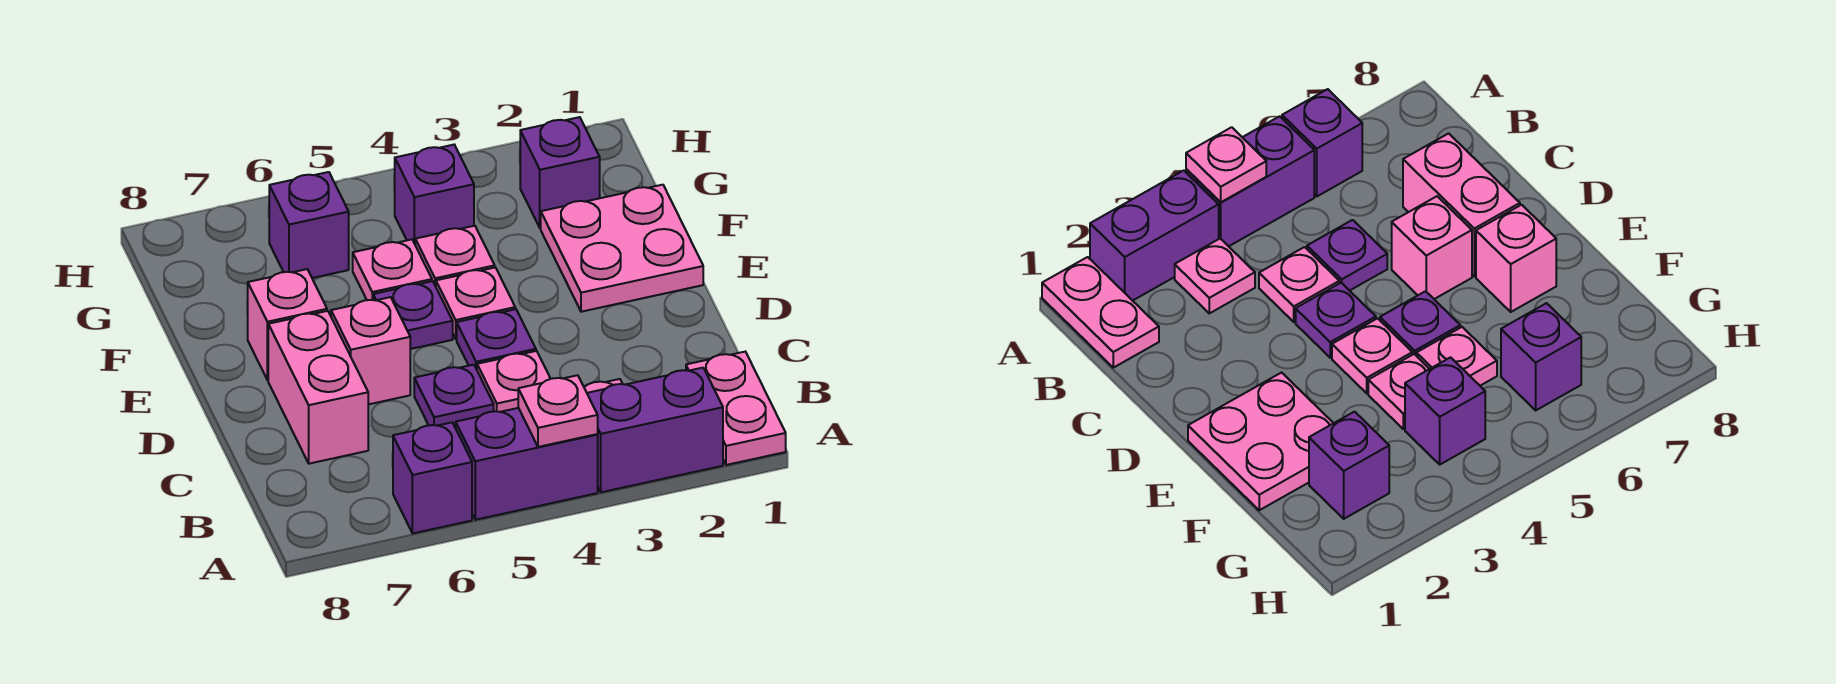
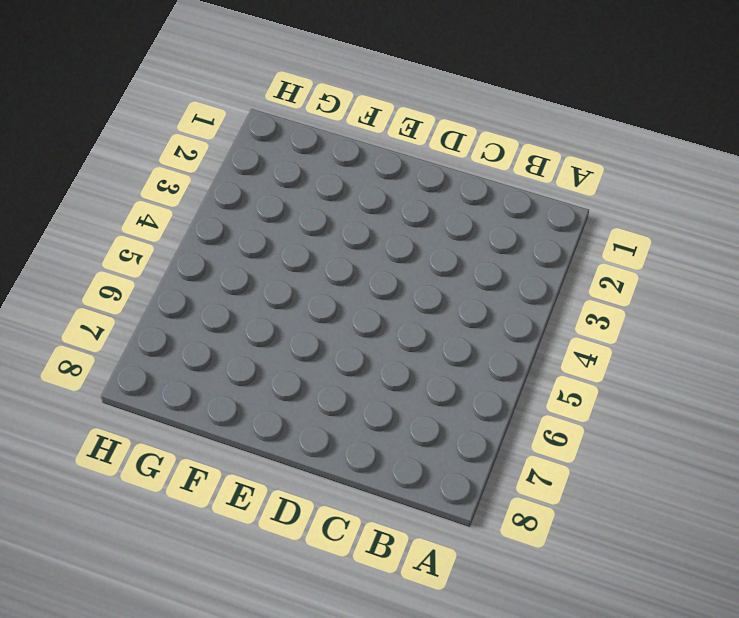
none -> pink plate A1:B1 level 1
none -> purple brick A2:A3 level 1
none -> purple brick A4:A5 level 1

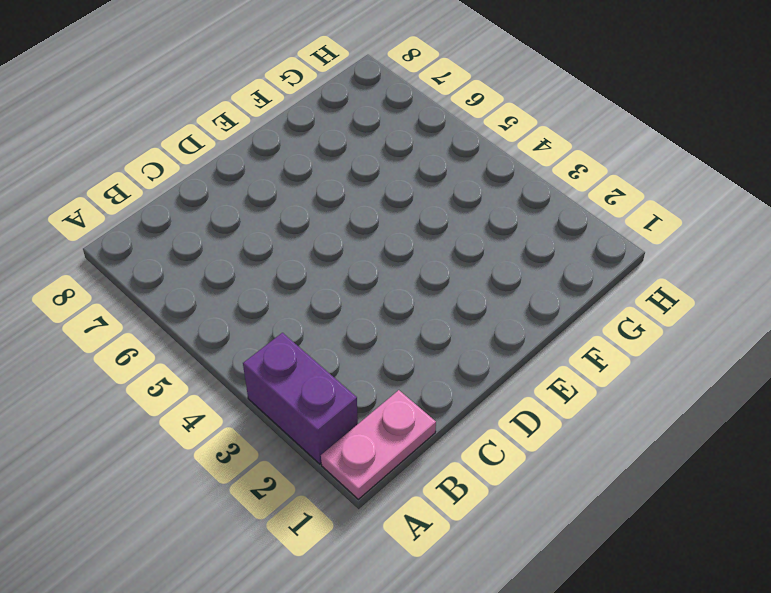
none -> purple brick A4:A5 level 1
none -> purple brick A6 level 1
none -> pink plate B3 level 1

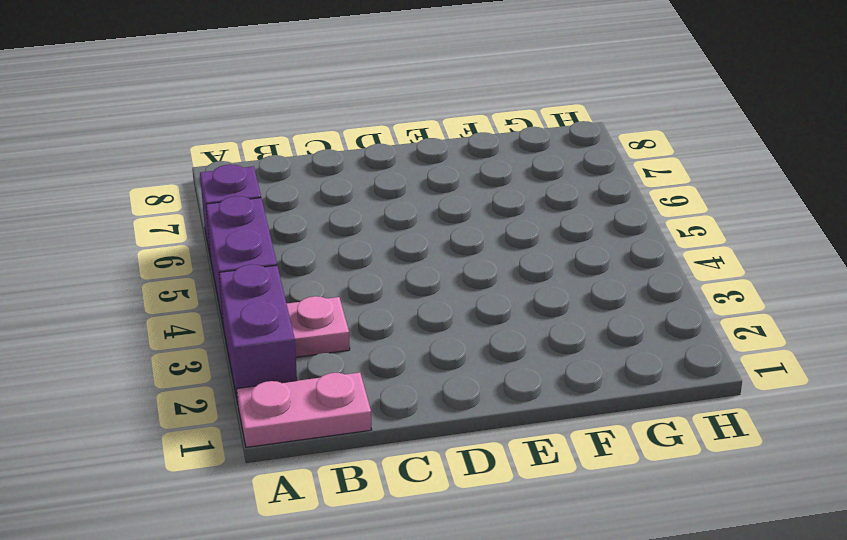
none -> pink plate C4 level 1
none -> purple plate C5 level 1
none -> pink brick C7:D7 level 1

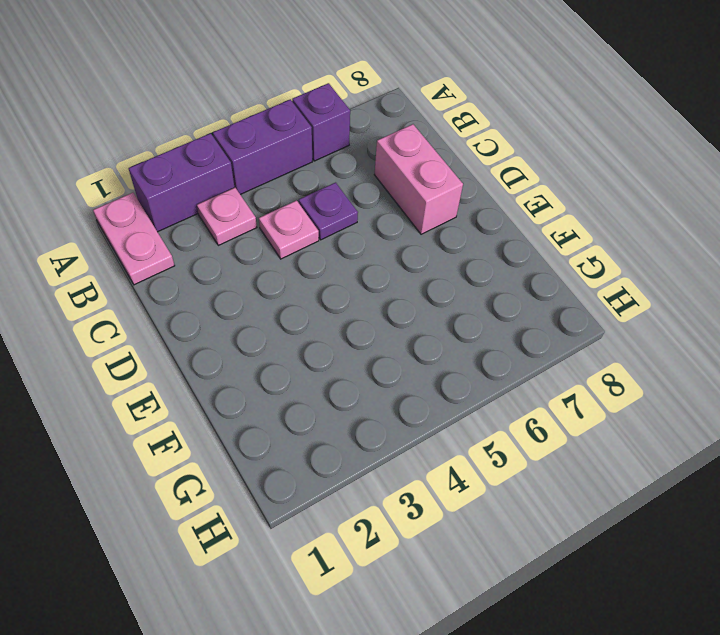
none -> purple plate D4 level 1
none -> pink brick D6 level 1
none -> pink plate E1:F2 level 1

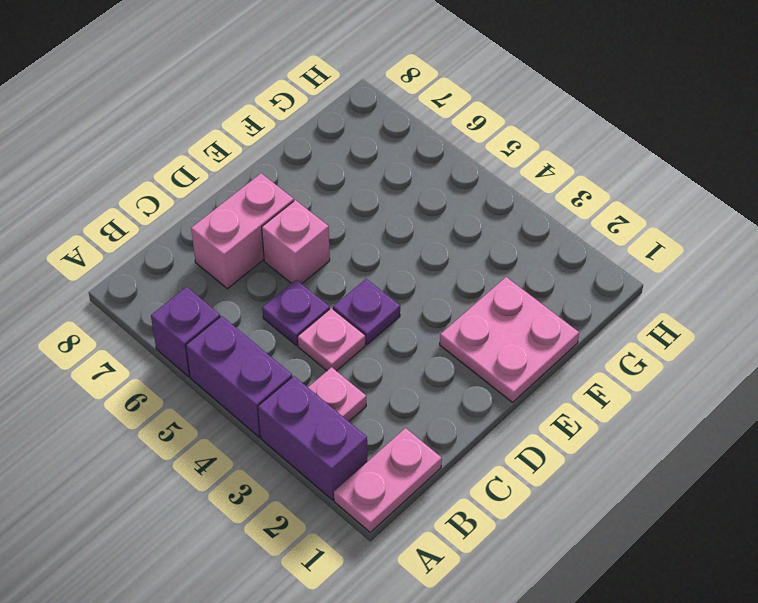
none -> pink plate E4 level 1
none -> purple plate E5 level 1
none -> pink brick E7 level 1

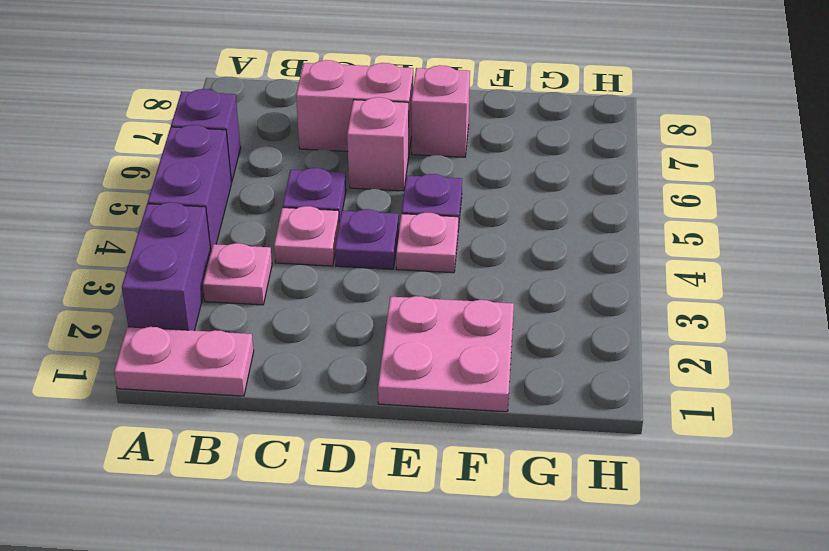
none -> pink plate F4 level 1
none -> pink plate F5 level 1
none -> purple brick G2 level 1

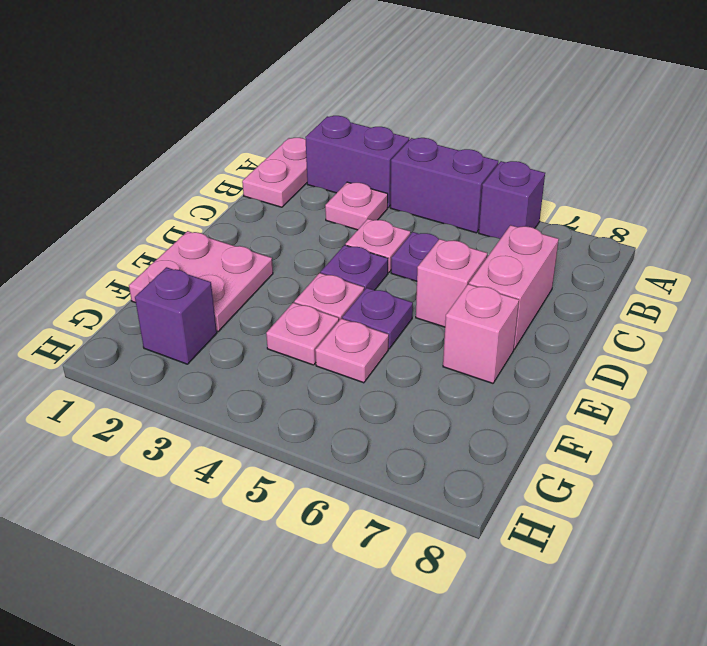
none -> purple brick G4 level 1
none -> purple brick G6 level 1
none -> pink plate A4 level 2

